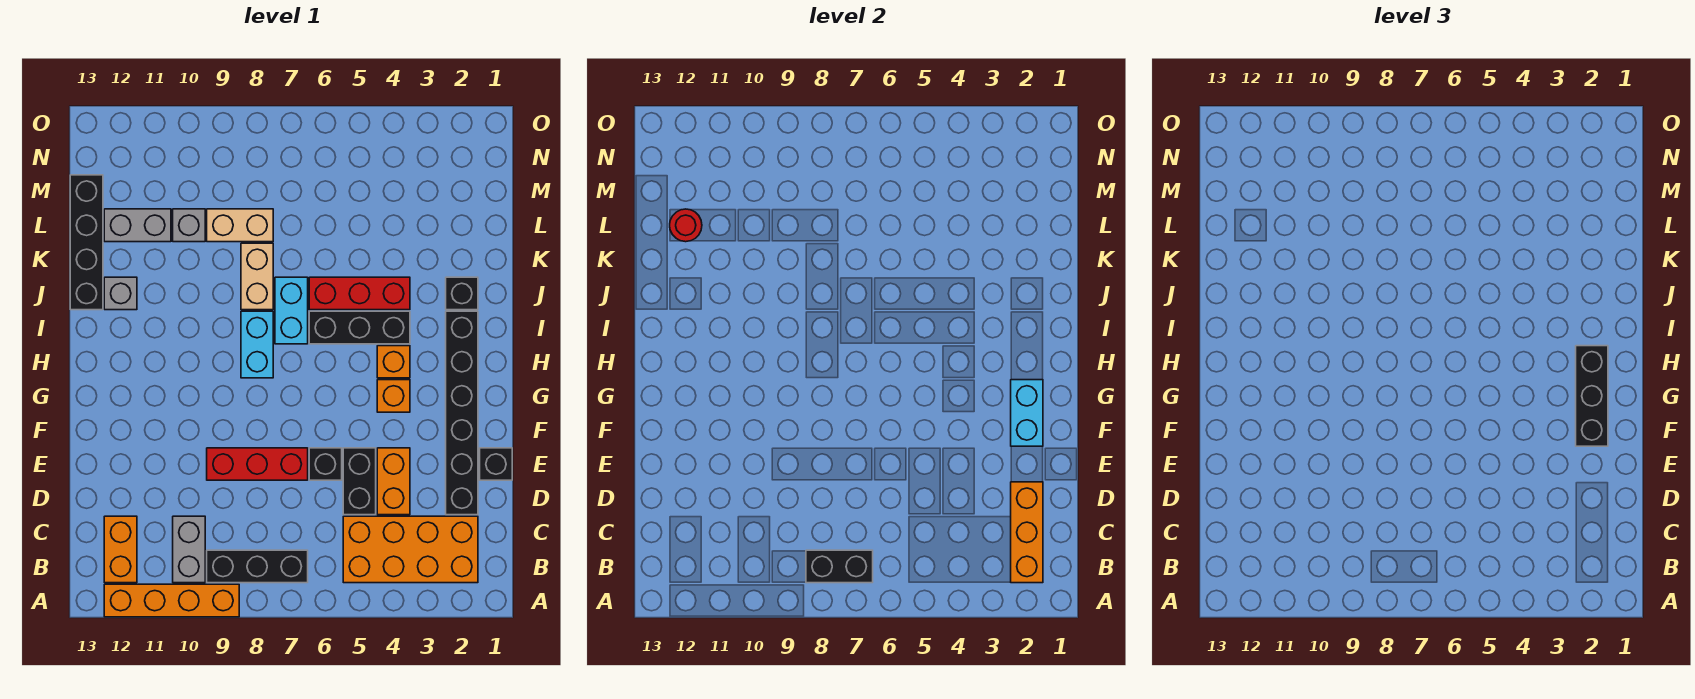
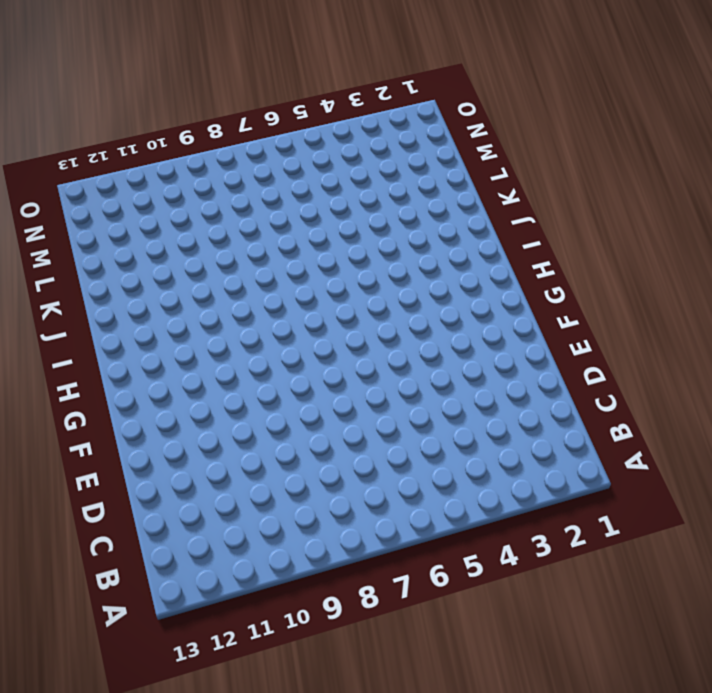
none -> orange brick A9:A12 level 1
none -> orange brick B2:C5 level 1
none -> black brick B7:B9 level 1

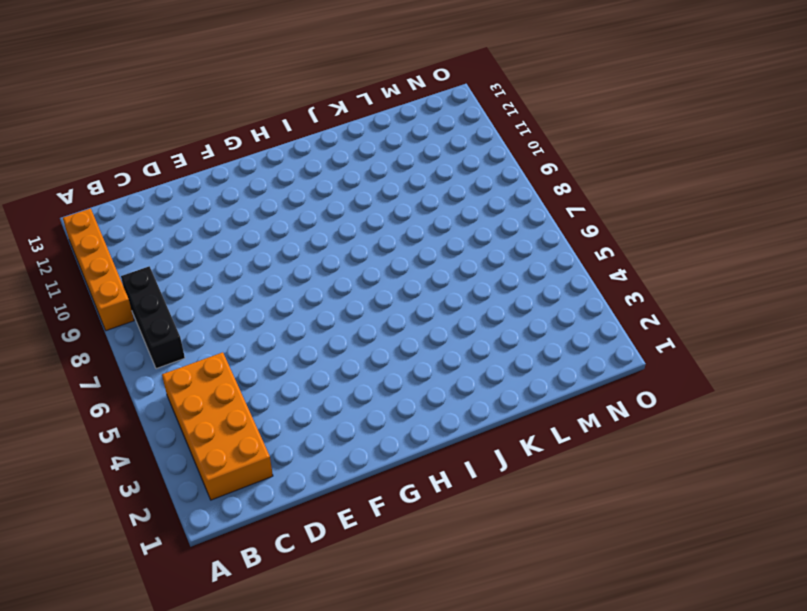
none -> grey brick B10:C10 level 1
none -> orange brick B12:C12 level 1
none -> black brick D2:I2 level 1

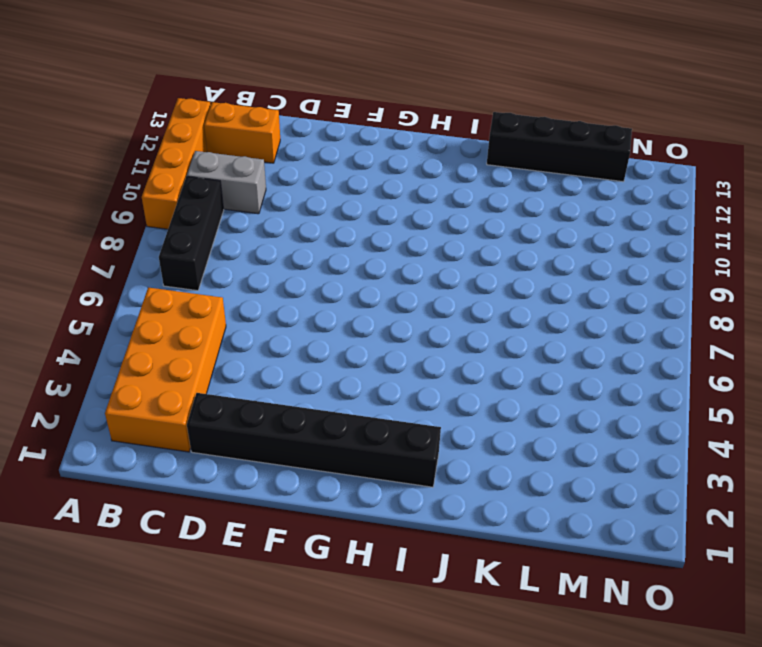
none -> orange brick D4:E4 level 1
none -> black brick D5:E5 level 1
none -> black brick E1 level 1

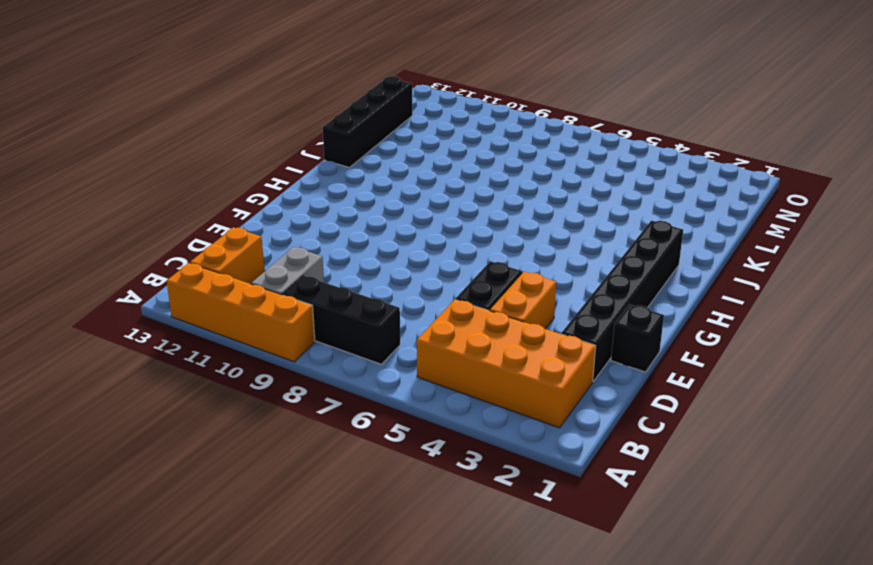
none -> black brick E6 level 1
none -> red brick E7:E9 level 1
none -> orange brick G4 level 1

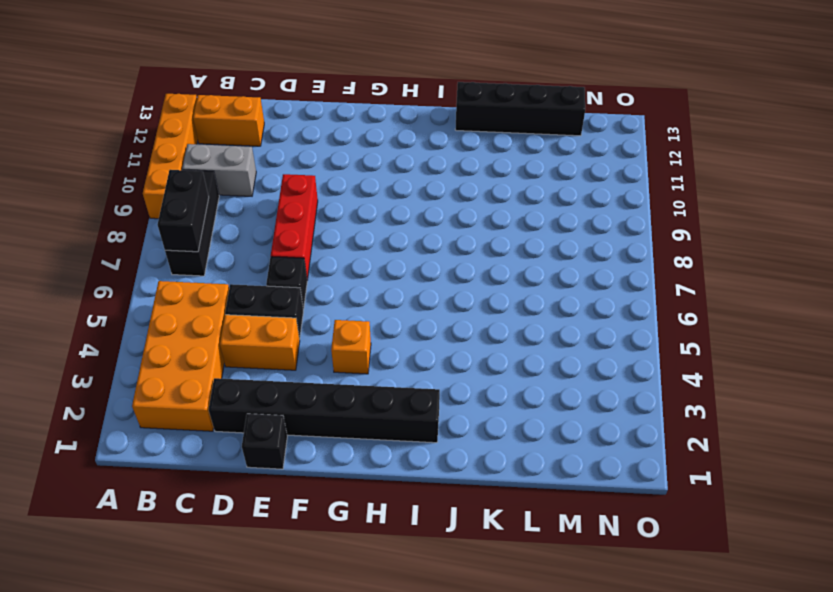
none -> orange brick H4 level 1
none -> cyan brick H8:I8 level 1
none -> black brick I4:I6 level 1

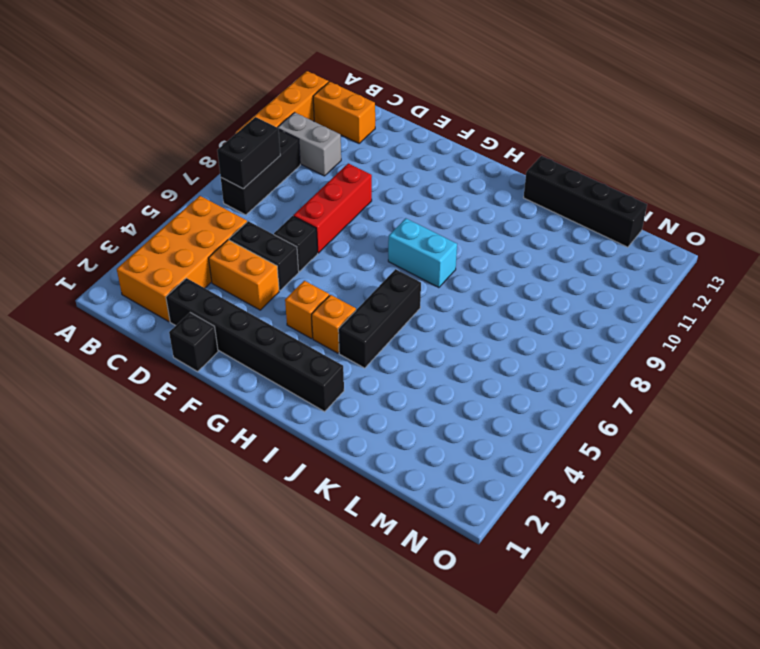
none -> cyan brick I7:J7 level 1
none -> black brick J2 level 1
none -> red brick J4:J6 level 1

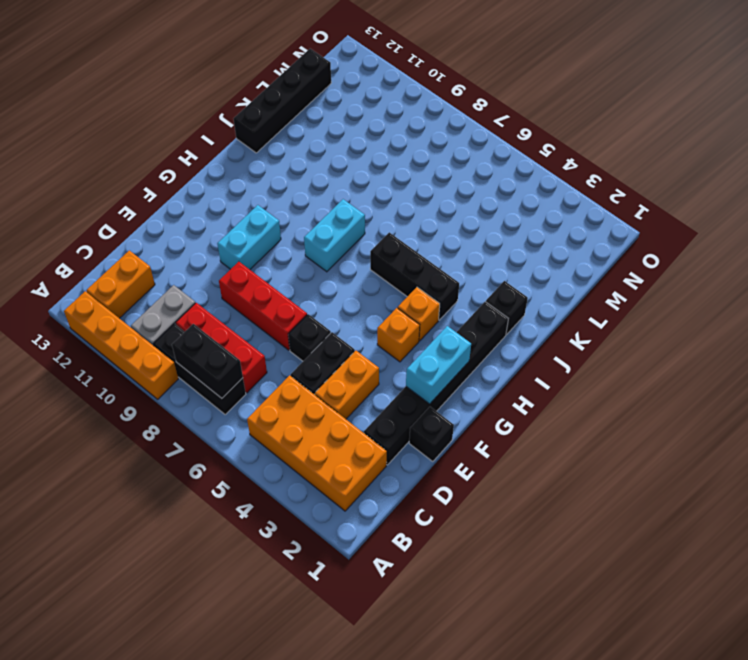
red brick C7:C9 level 1 -> red brick J4:J6 level 1
cyan brick F10:G10 level 1 -> cyan brick I7:J7 level 1
none -> tan brick J8:K8 level 1
none -> grey brick J12 level 1
none -> tan brick L8:L9 level 1

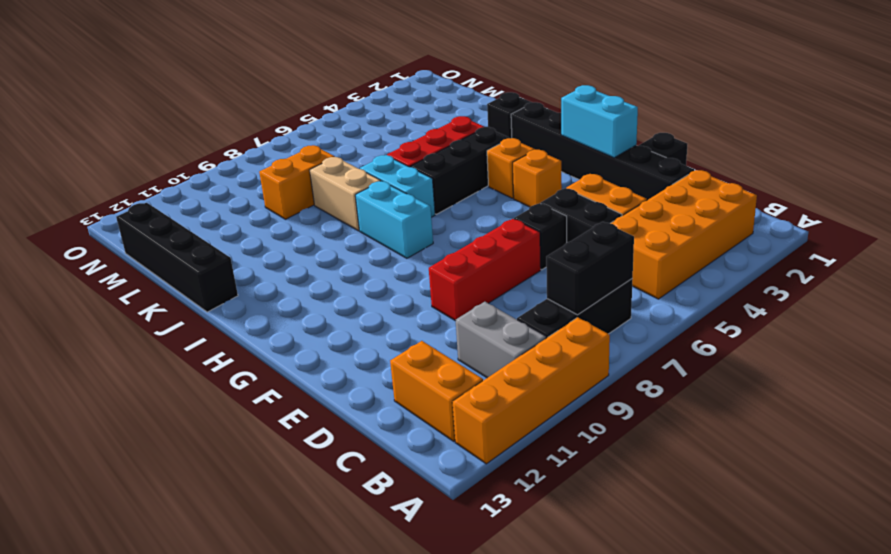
orange brick L8:L9 level 1 -> tan brick L8:L9 level 1
none -> grey brick J12 level 1
none -> grey brick L10 level 1
none -> grey brick L11:L12 level 1

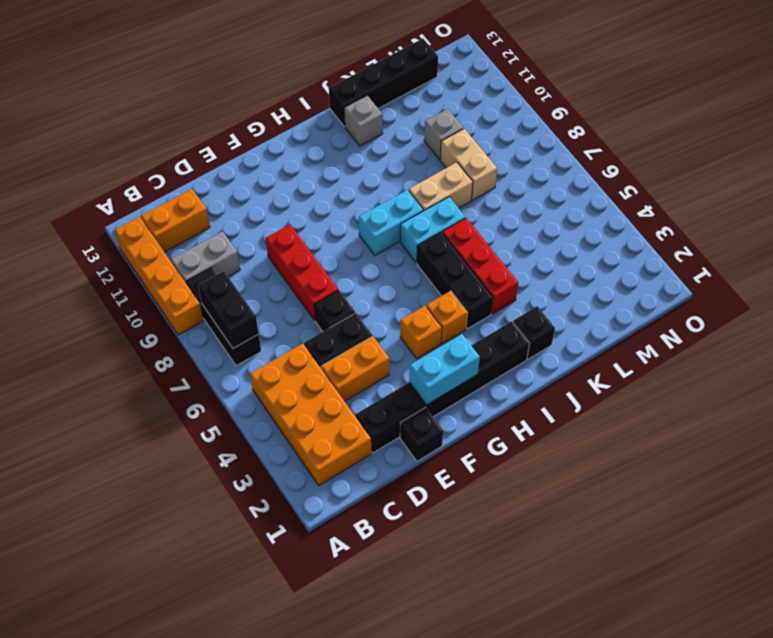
none -> grey brick L11:L12 level 1
none -> orange brick B2:D2 level 2
none -> red round brick L12 level 2

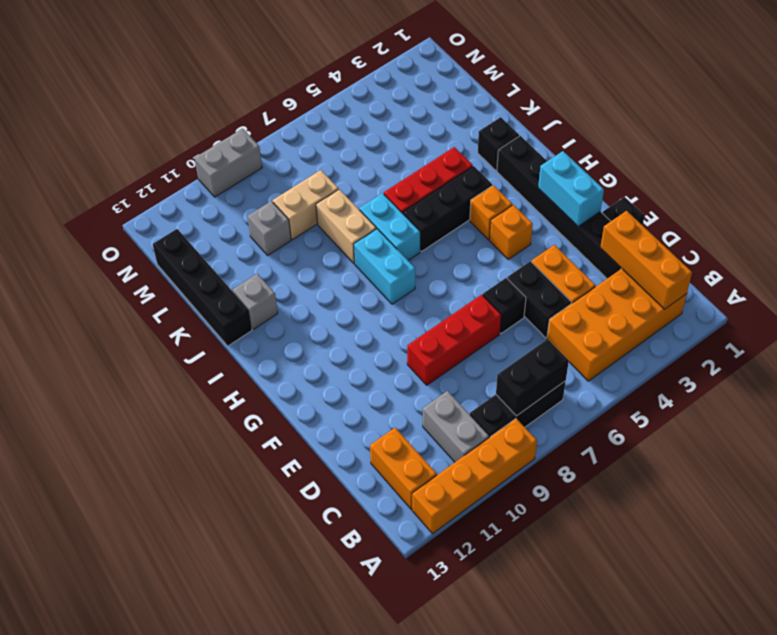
grey brick O9:O10 level 1 -> grey brick L11:L12 level 1
none -> red round brick L12 level 2
none -> black brick F2:H2 level 3

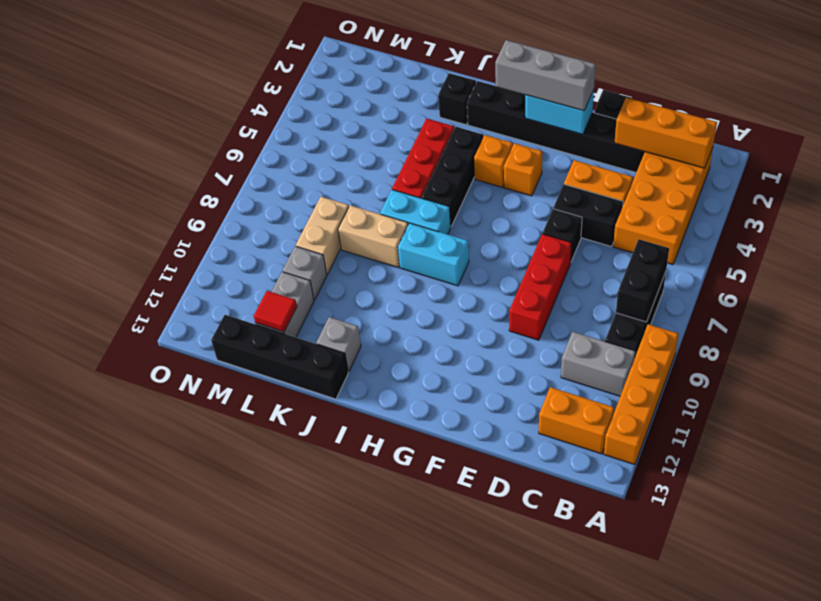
grey brick F2:H2 level 3 -> black brick F2:H2 level 3
red tile L12 level 2 -> red round brick L12 level 2

